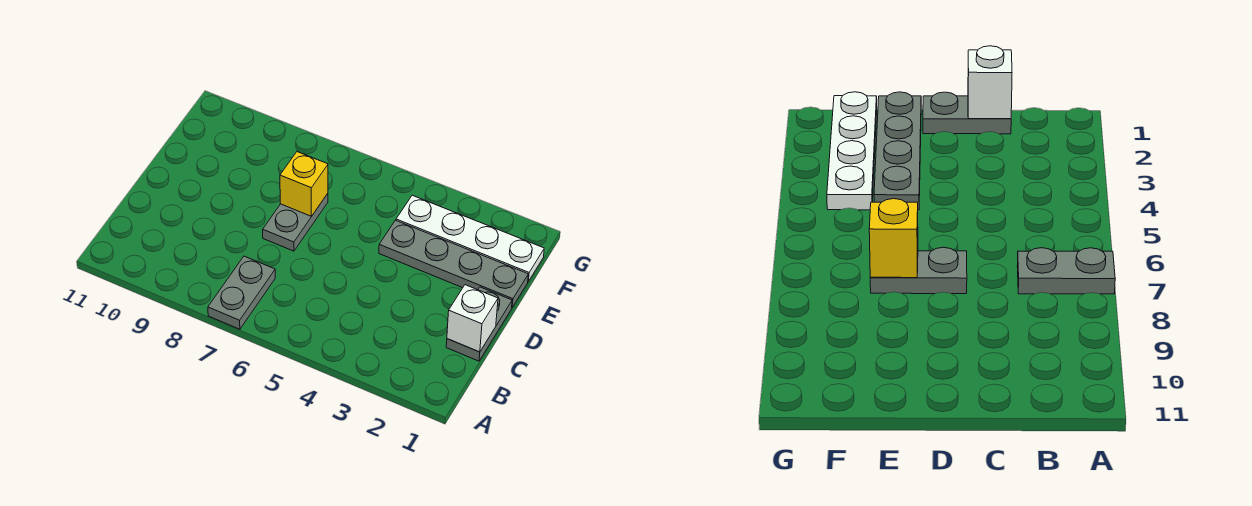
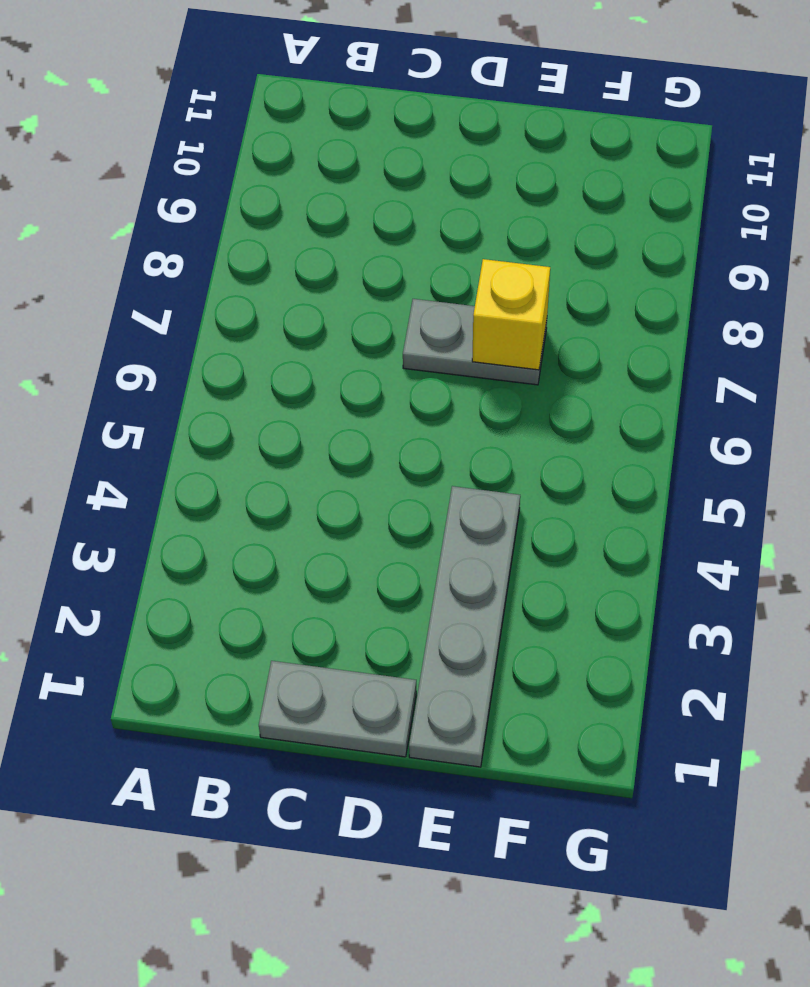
none -> grey plate A7:B7 level 1
none -> white plate F1:F4 level 1

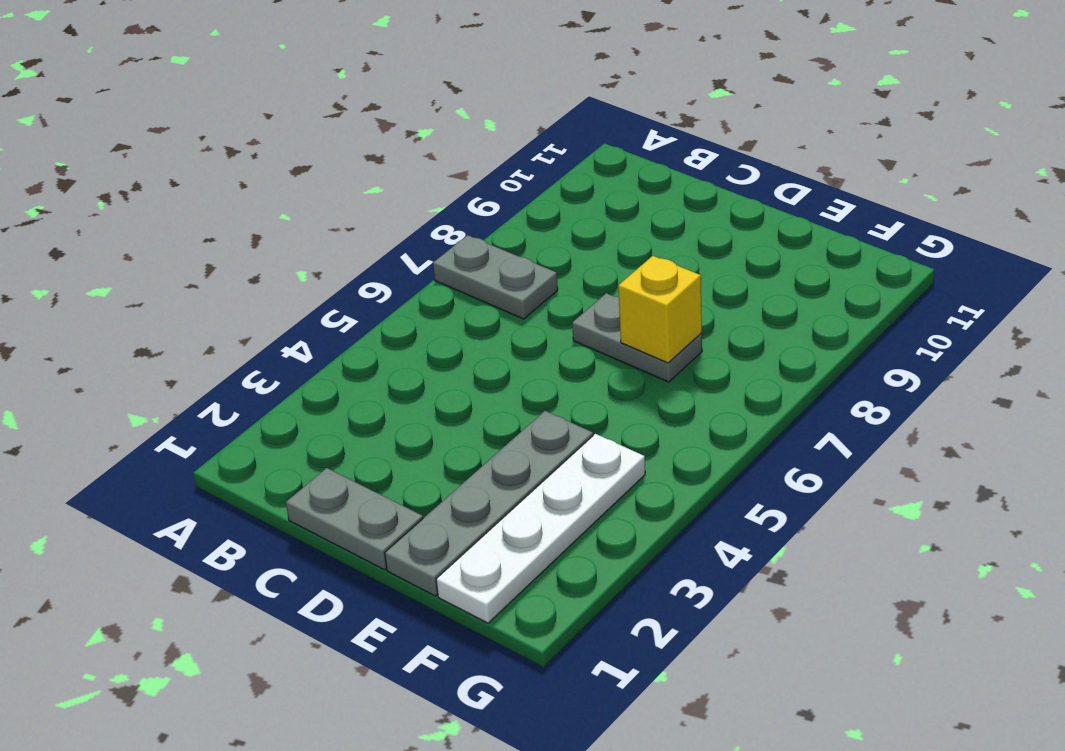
none -> white brick C1 level 2

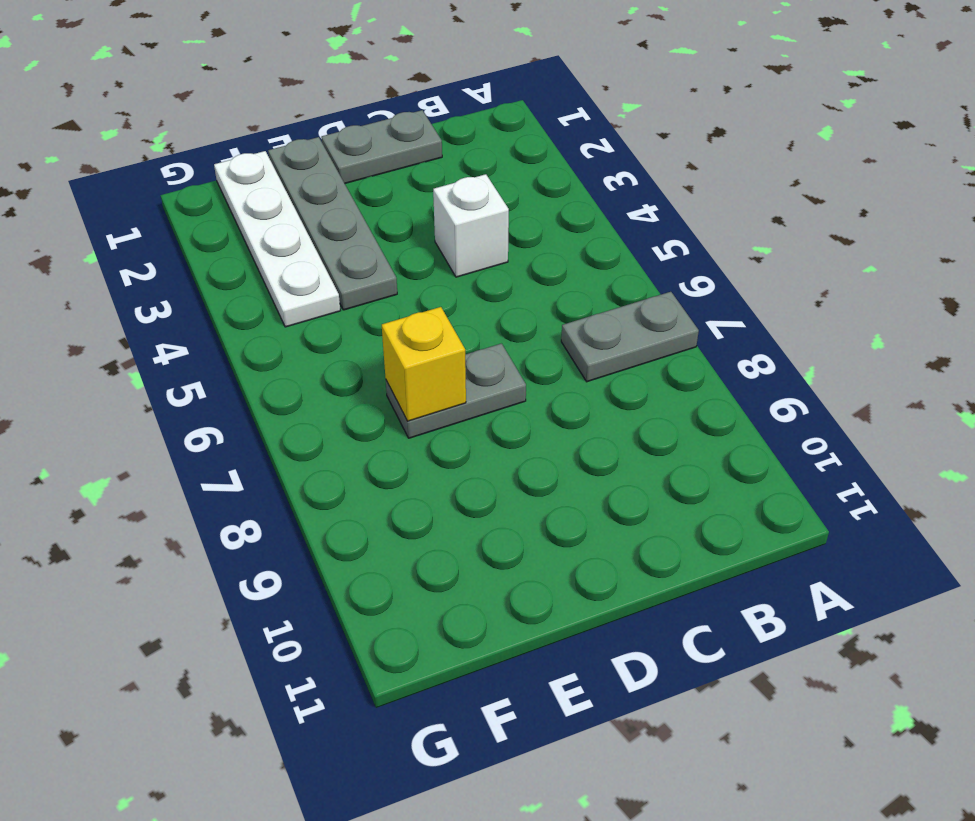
white brick C4 level 1 -> white brick C1 level 2

